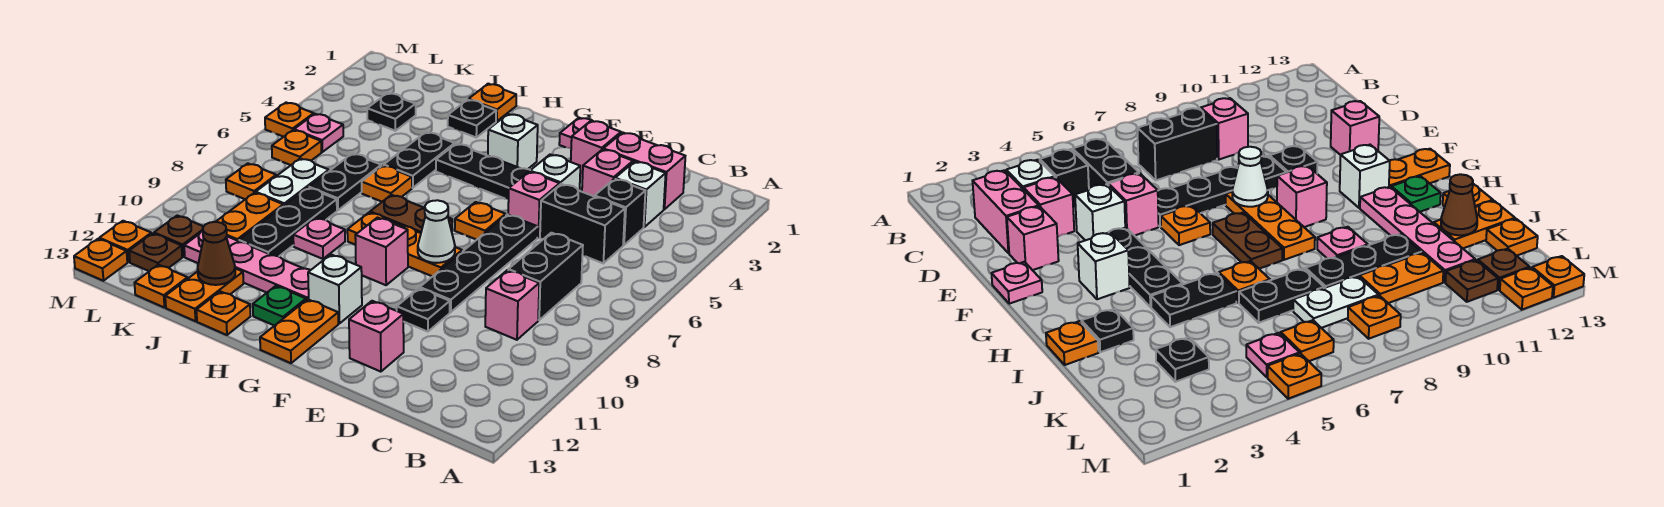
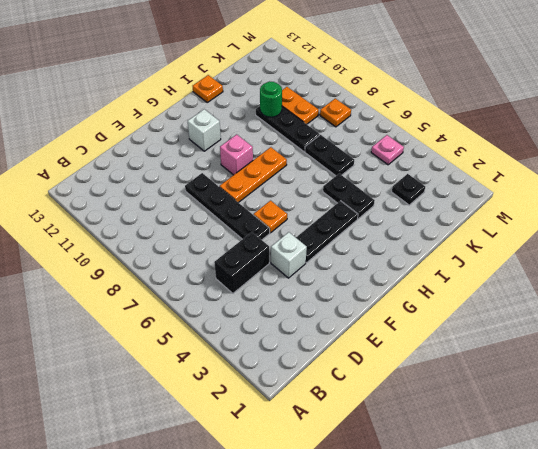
green round brick J10 level 2 -> none
none -> pink brick C2:D2 level 1
none -> white brick C3 level 1
none -> black brick C4 level 1
none -> black brick C7:C8 level 1

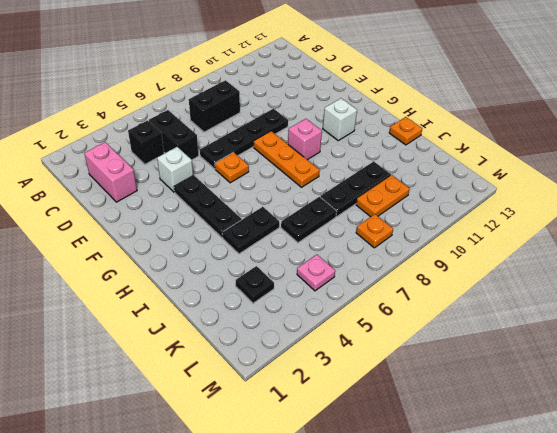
none -> white brick C3 level 1
none -> pink brick C9 level 1
none -> pink brick D3 level 1
none -> pink brick E2 level 1

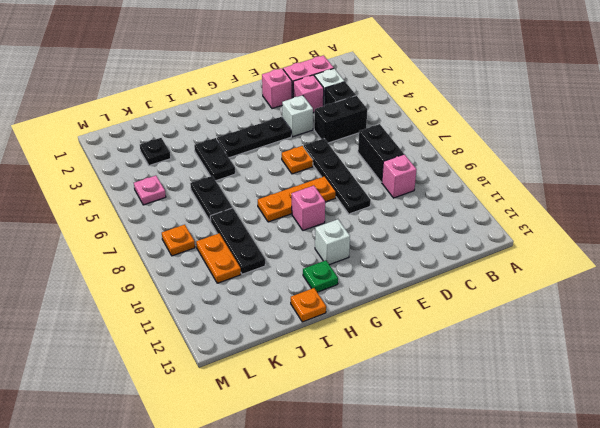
none -> pink brick E5 level 1
none -> black plate E10 level 1
none -> pink brick E12 level 1
none -> pink plate F1 level 1

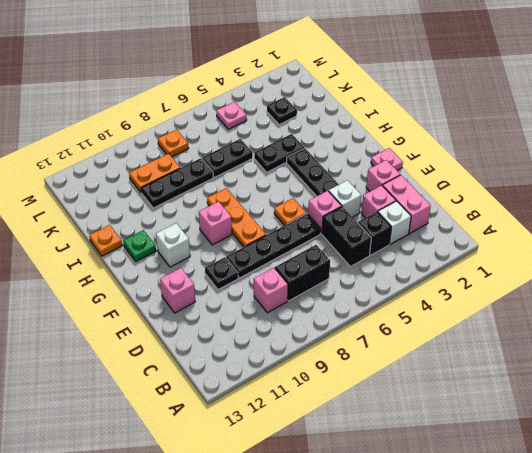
none -> white brick G3 level 1
none -> brown plate G7:H7 level 1
none -> orange plate G12:G13 level 1
none -> pink plate H11:K11 level 1

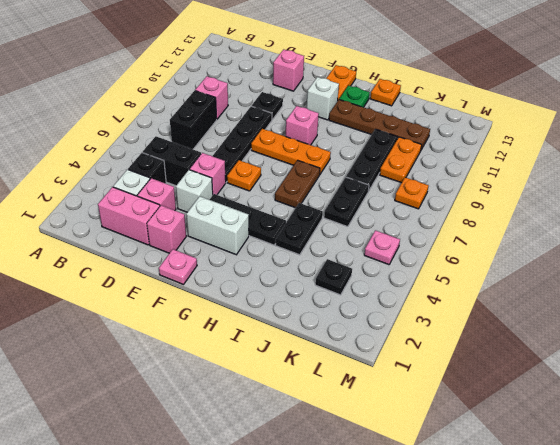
white brick F3:G3 level 1 -> white brick G3 level 1
brown plate H6:H7 level 1 -> brown plate G7:H7 level 1
brown plate H11:K11 level 1 -> pink plate H11:K11 level 1
none -> orange plate I1 level 1
none -> black plate I2 level 1
none -> orange plate I6 level 1
none -> pink plate I9 level 1

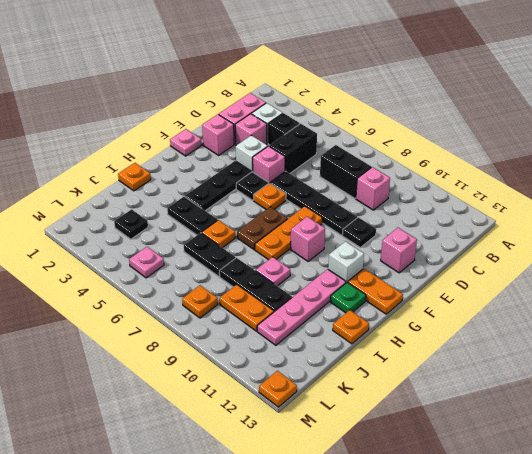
black plate F5 level 1 -> black plate I2 level 1
none -> white brick G3 level 1
none -> orange plate J12:J13 level 1
none -> white plate K7:K8 level 1
none -> orange plate K13 level 1

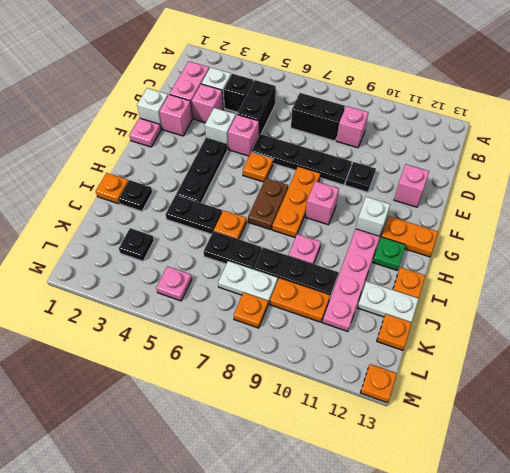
white brick E1 level 1 -> white brick G3 level 1
white plate J12:J13 level 1 -> orange plate J12:J13 level 1
none -> orange plate L6 level 1
none -> brown plate L11 level 1
none -> brown plate L12 level 1
none -> orange plate M5 level 1

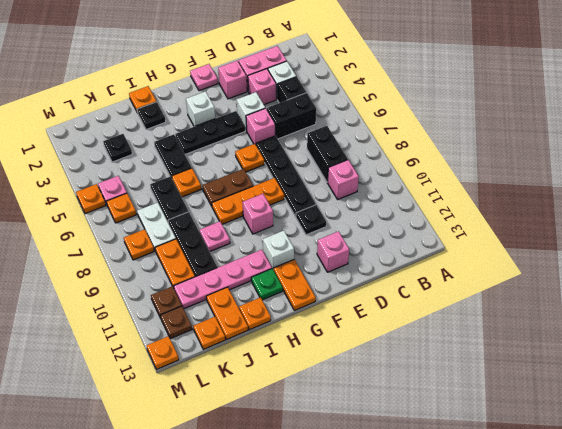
none -> orange plate M12 level 1
none -> white cone F8 level 2
none -> brown cone J12 level 2

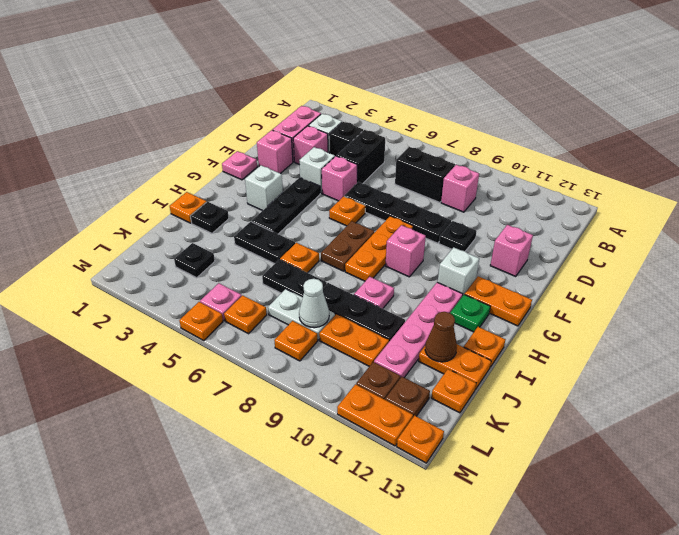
white cone K8 level 2 -> white cone F8 level 2
orange plate M11:M12 level 1 -> orange plate M12 level 1

